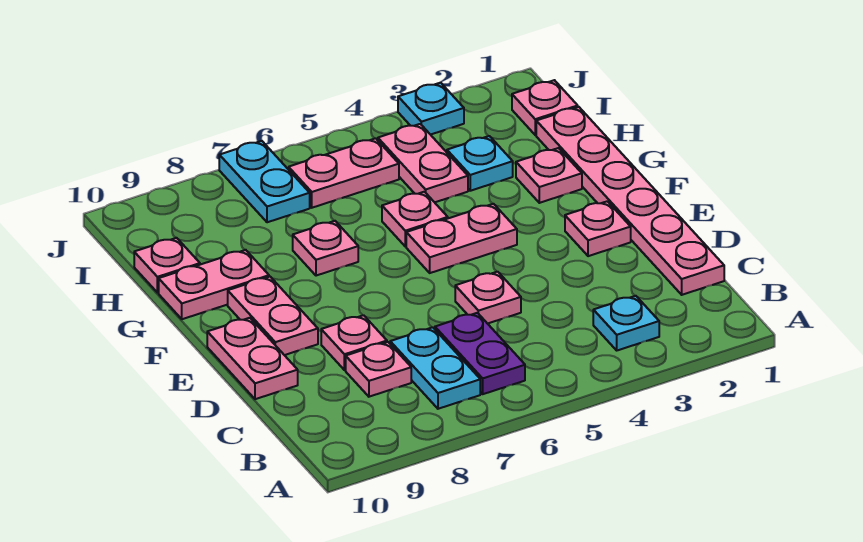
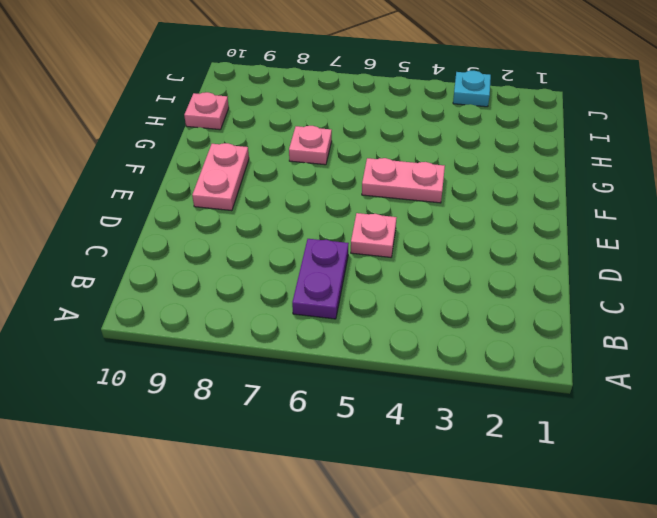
none -> cyan plate B3 level 1
none -> cyan plate B7:C7 level 1
none -> pink plate C1:H1 level 1

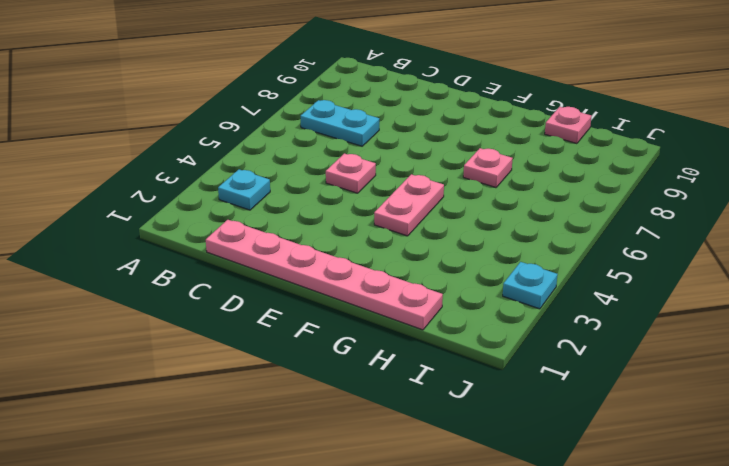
none -> purple plate B6:C6 level 1
none -> pink plate C8 level 1
none -> pink plate D8 level 1

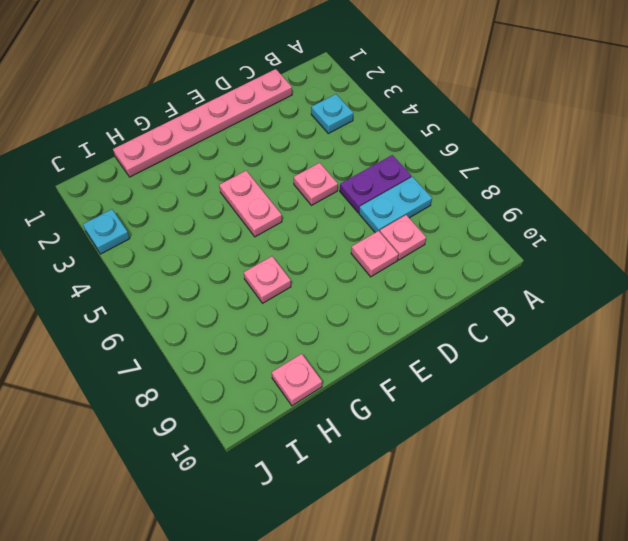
none -> pink plate D10:E10 level 1
none -> pink plate E2 level 1
none -> pink plate E9:F9 level 1

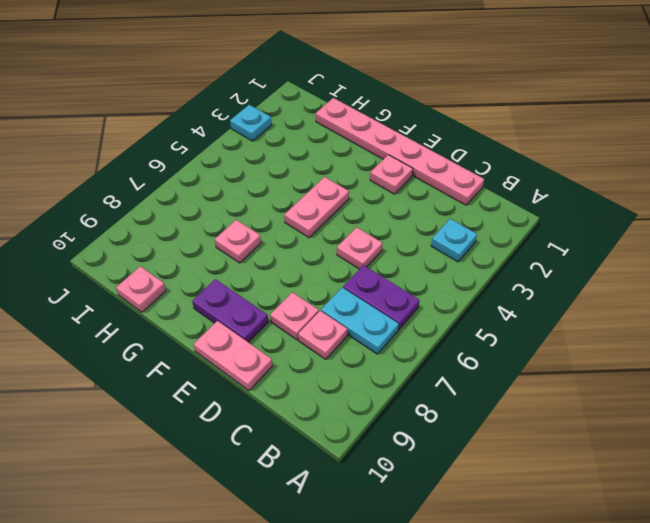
purple plate E9:F9 level 1 -> pink plate E9:F9 level 1
none -> pink plate G2 level 1
none -> pink plate G5 level 1
none -> pink plate G9:G10 level 1

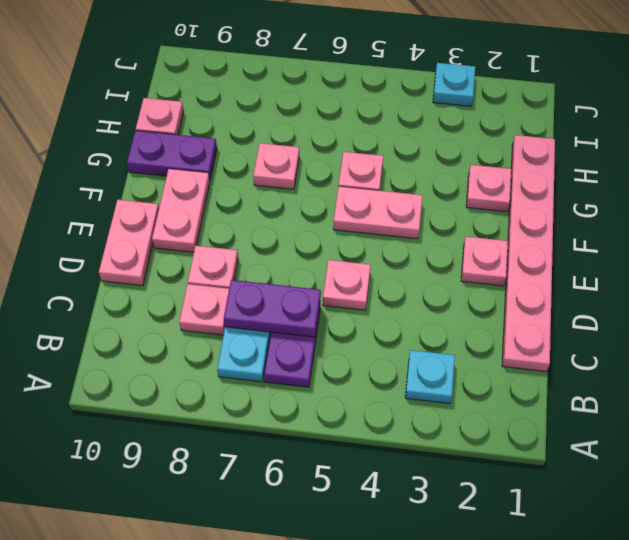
purple plate C6:C7 level 2 -> none
purple plate G9:G10 level 1 -> pink plate G9:G10 level 1
none -> cyan plate H3 level 1
none -> pink plate H4:I4 level 1
none -> pink plate I1 level 1

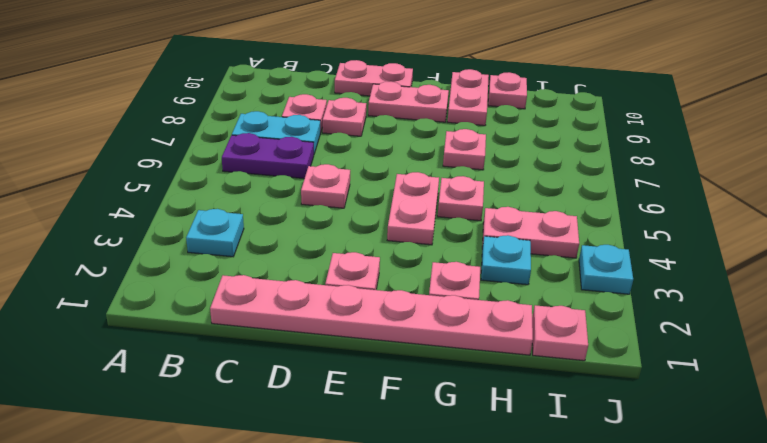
none -> pink plate I5:I6 level 1
none -> cyan plate I7:J7 level 1

